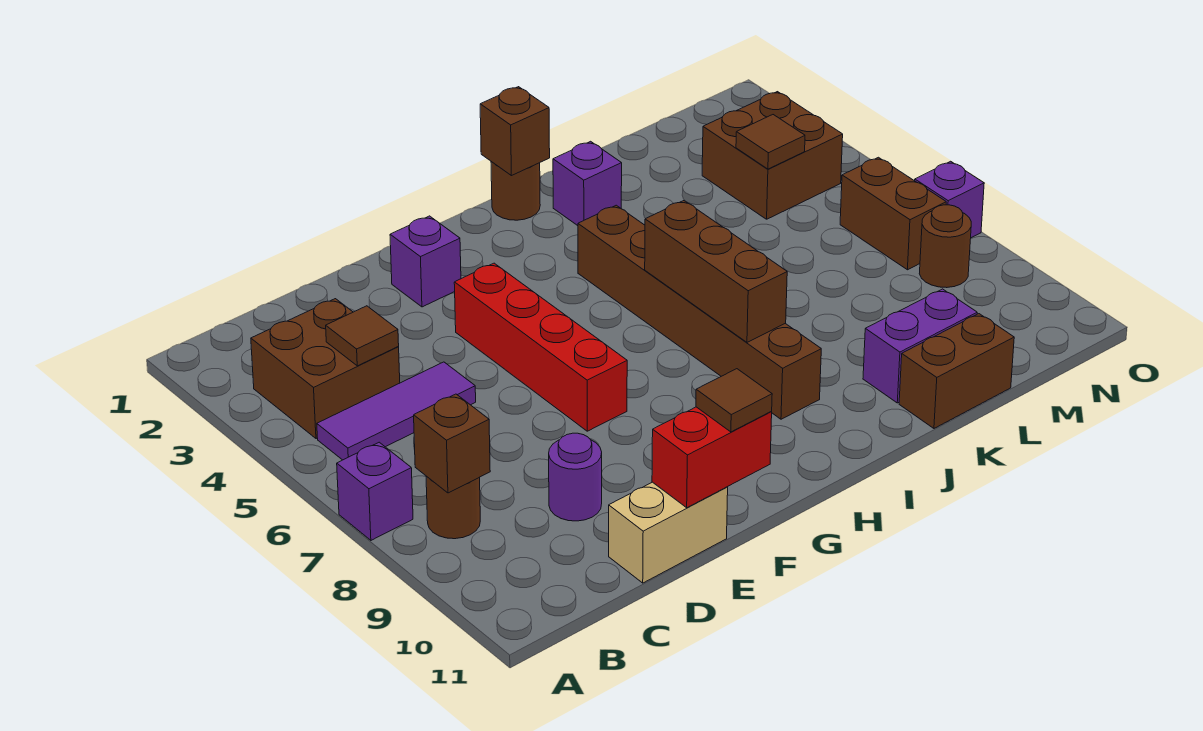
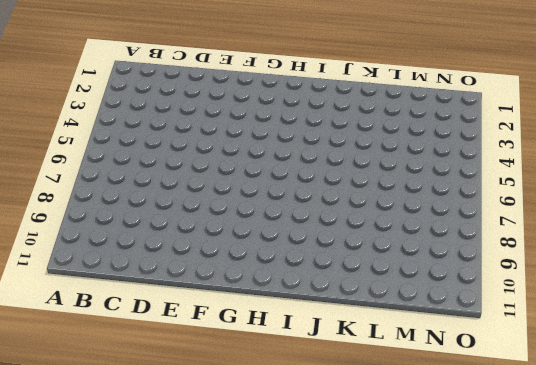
none -> purple brick A7 level 1
none -> brown brick B3:C4 level 1
none -> purple tile B5:D5 level 1

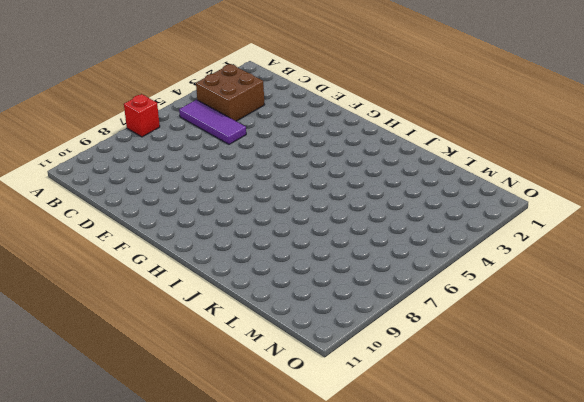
red brick A7 level 1 -> purple brick A7 level 1
none -> brown round brick B8 level 1
none -> purple round brick D9 level 1
none -> tan brick D11:E11 level 1

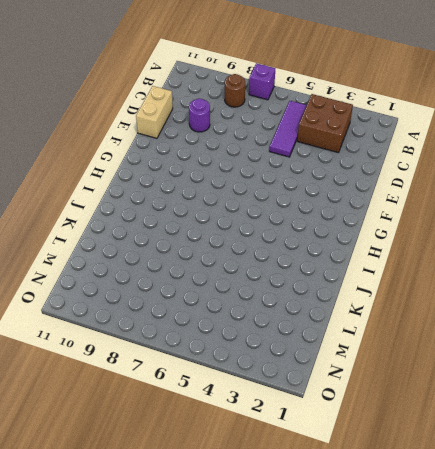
none -> purple brick F2 level 1
none -> red brick F4:F7 level 1
none -> brown round brick I1 level 1

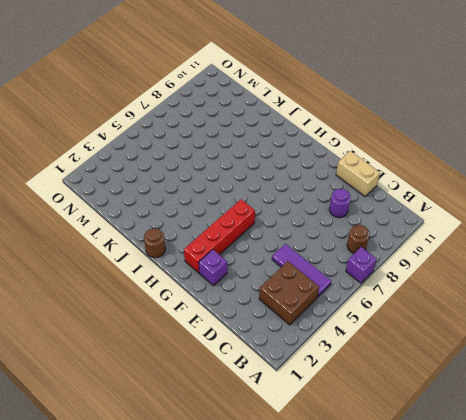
red brick G2:G5 level 1 -> red brick F4:F7 level 1
none -> brown brick I4:I9 level 1
none -> purple brick J2 level 1
none -> purple brick K10:L10 level 1

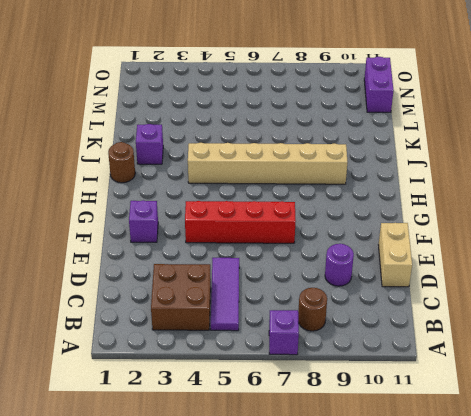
tan brick I4:I9 level 1 -> brown brick I4:I9 level 1
purple brick M11:N11 level 1 -> purple brick K10:L10 level 1
none -> brown brick K11:L11 level 1
none -> brown brick M3:N4 level 1
none -> brown brick N6:N7 level 1

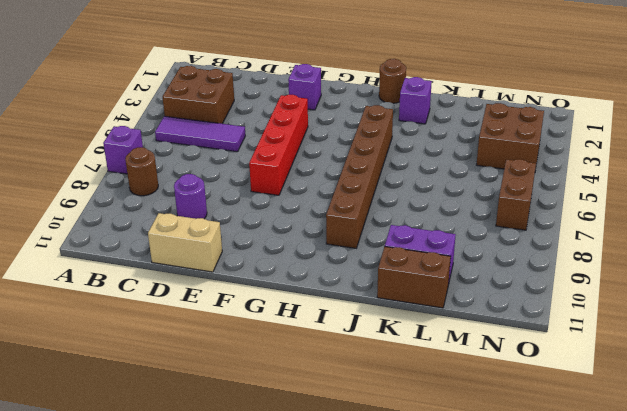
none -> brown round brick N8 level 1
none -> purple brick O7 level 1
none -> brown brick B8 level 2

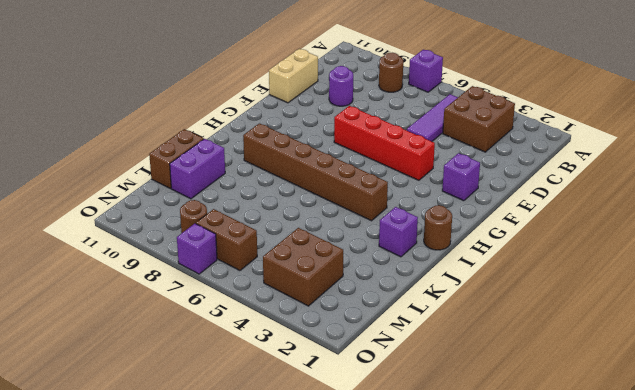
none -> brown brick B8 level 2
none -> brown tile C4 level 2
none -> red brick E11:F11 level 2

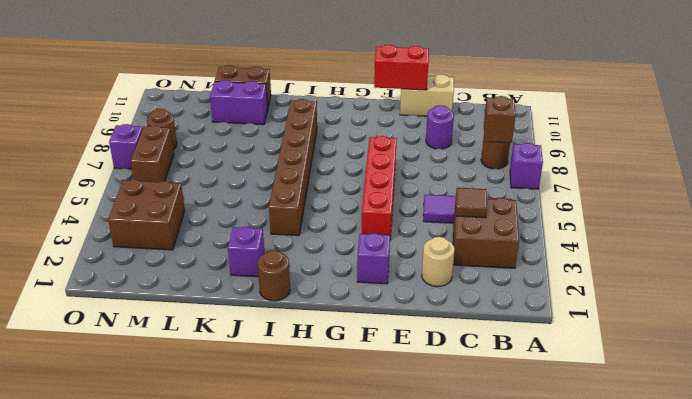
tan round brick D2 level 1 -> none
none -> brown brick I1 level 2
none -> brown brick I6:I8 level 2
none -> brown tile M4 level 2

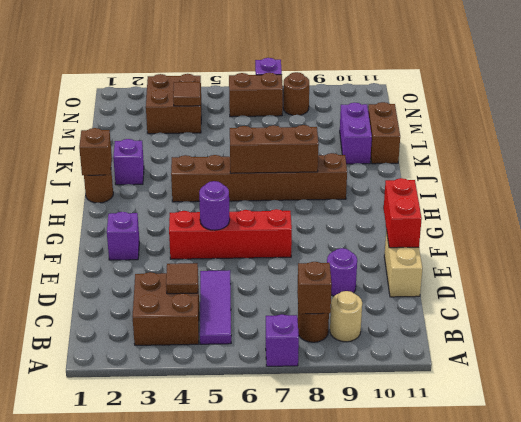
tan round brick B9 level 1 -> none
purple round brick F5 level 2 -> none
none -> brown tile F11 level 3

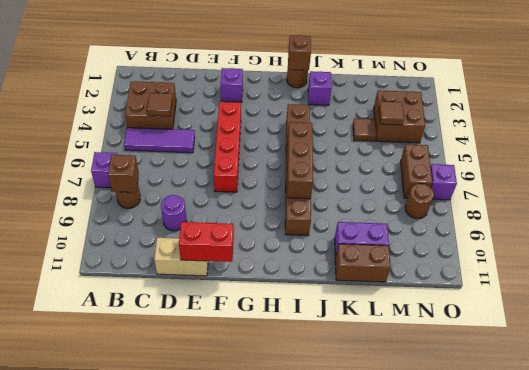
brown tile L4 level 1 -> brown tile F11 level 3

